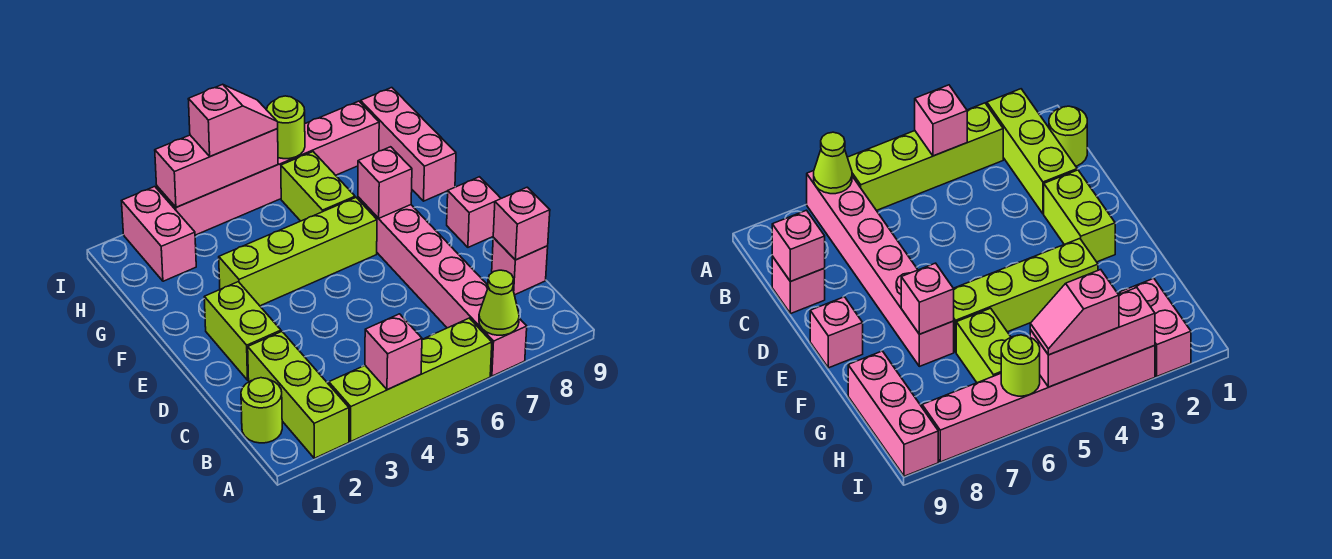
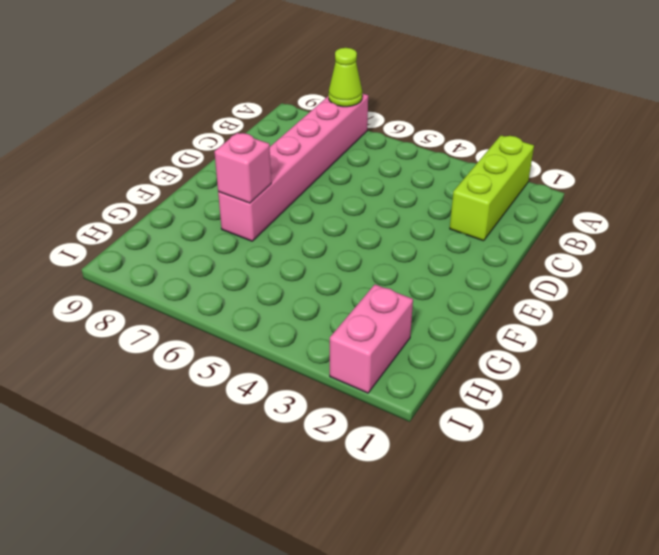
none -> lime brick A3:A6 level 1
none -> lime round brick B1 level 1
none -> pink brick C9 level 1

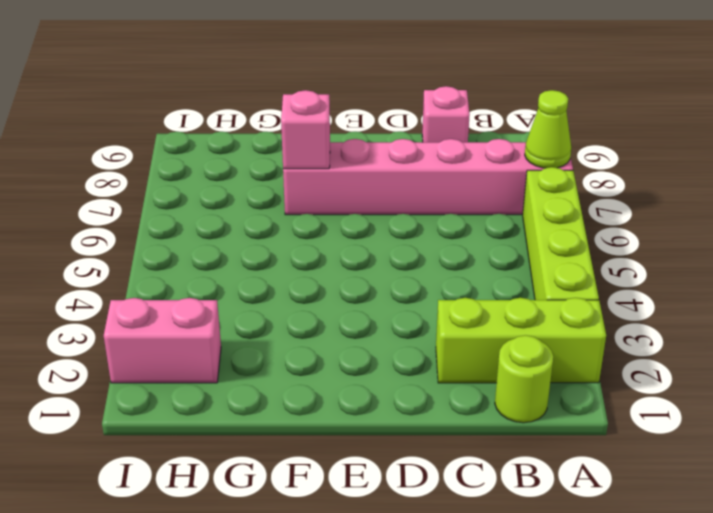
none -> lime brick D2:E2 level 1
none -> pink brick E9 level 1
none -> lime brick F3:F6 level 1

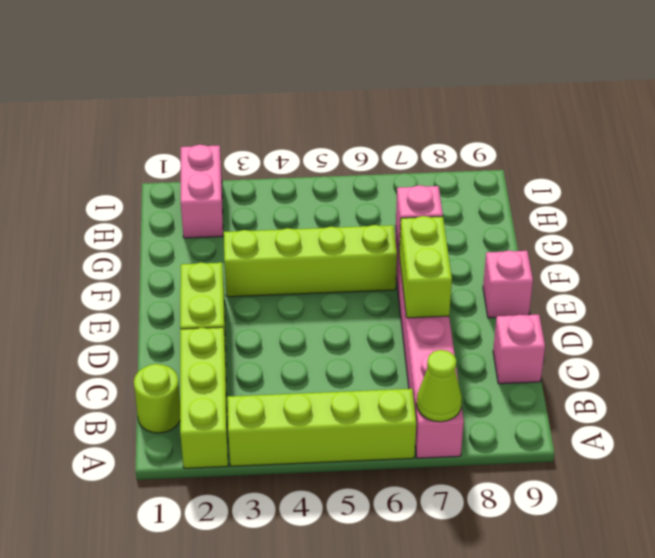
lime brick D7:E7 level 2 -> lime brick G6:H6 level 1
none -> pink brick G9:I9 level 1
none -> pink brick I3:I8 level 1
none -> pink brick A4 level 2

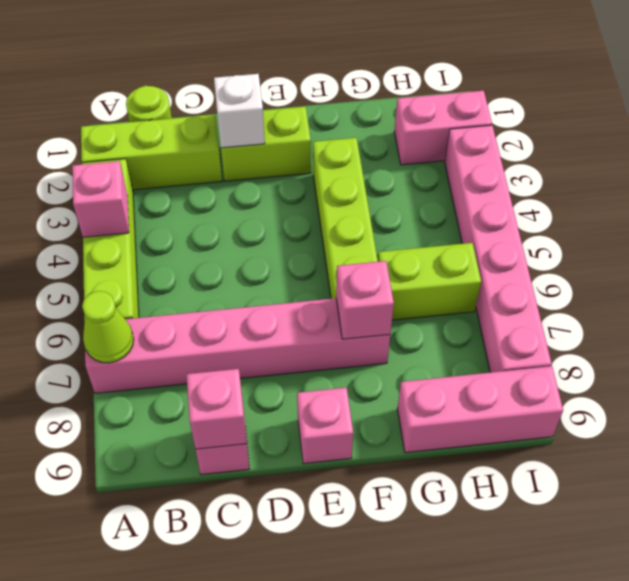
white brick D2 level 2 -> none
none -> pink brick I3:I5 level 2
none -> lime round brick I6 level 2
none -> pink slope I4:I5 level 3 top 4

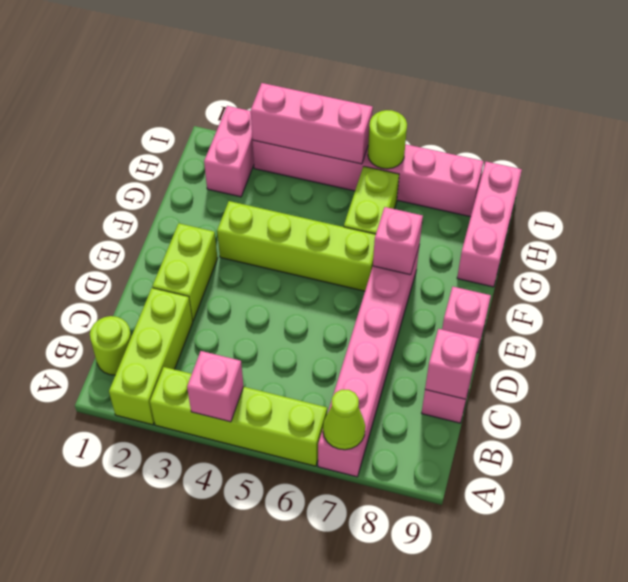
none -> pink slope I4:I5 level 3 top 4

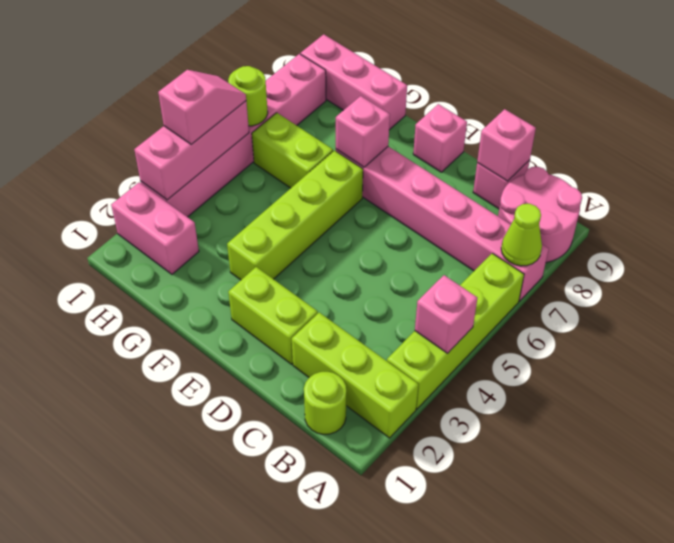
pink round brick A8:B9 level 1 -> none

